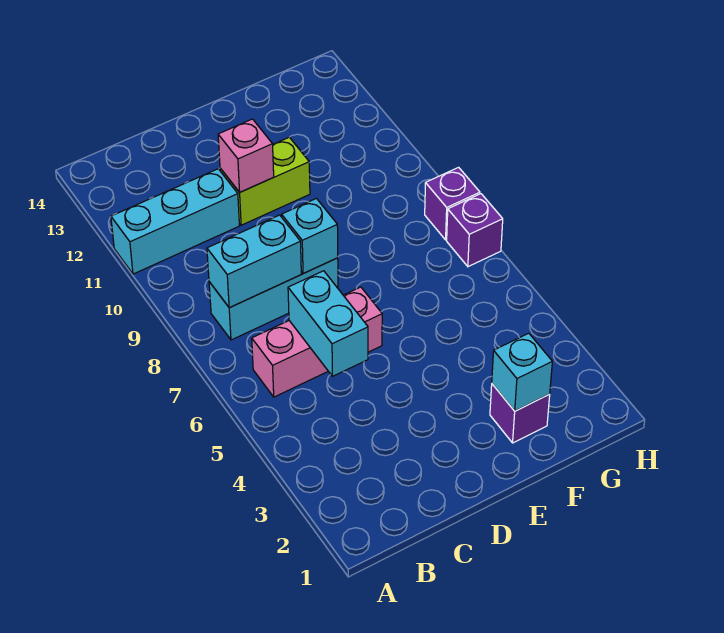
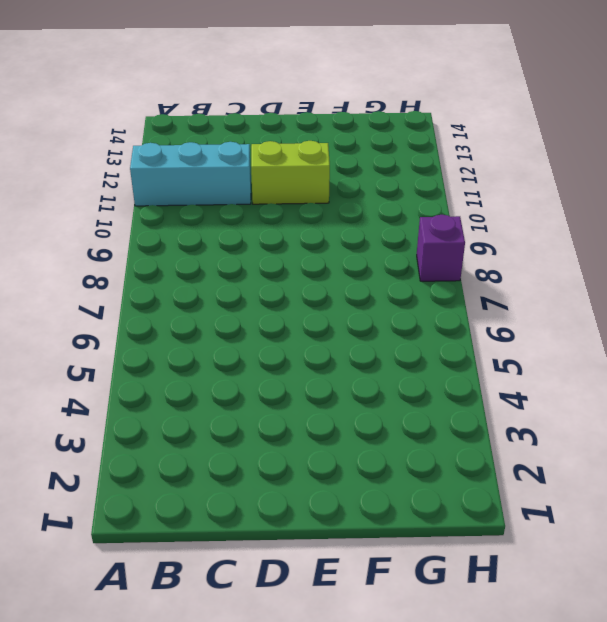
none -> pink brick B6:D6 level 1
none -> cyan brick B8:D8 level 1
none -> purple brick F2 level 1

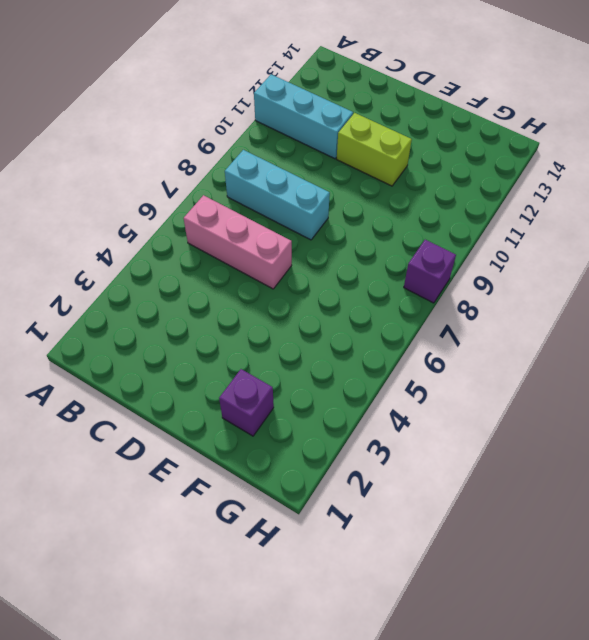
none -> purple brick H7 level 1
none -> cyan brick B8:C8 level 2
none -> cyan brick C5:C6 level 2

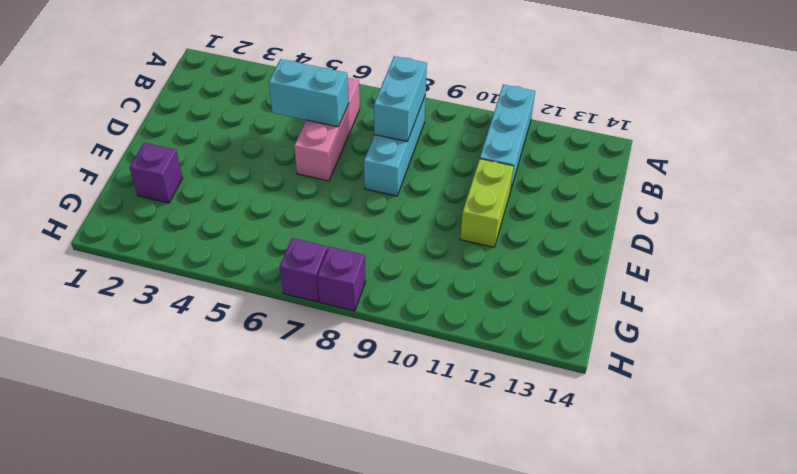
none -> cyan brick D8 level 2
none -> pink brick D11 level 2
none -> cyan brick F2 level 2

